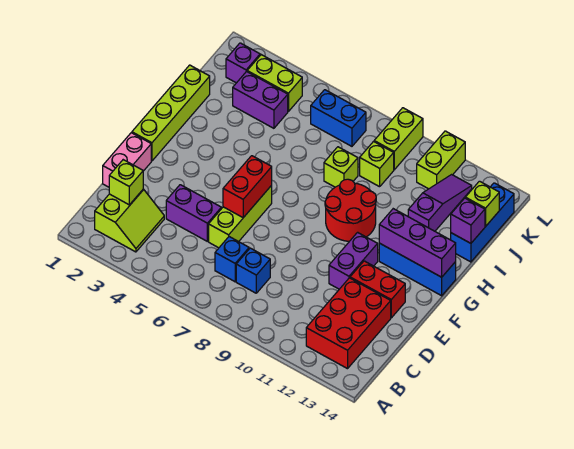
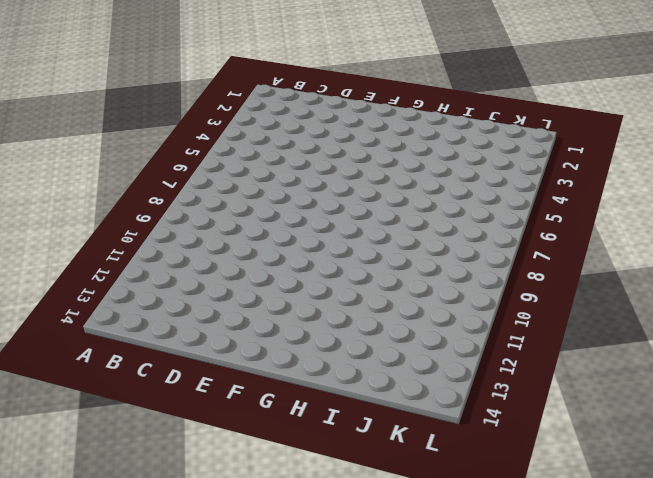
none -> lime slope B2:C3 level 1 top 2
none -> red brick B12:D13 level 1
none -> blue brick C7 level 1

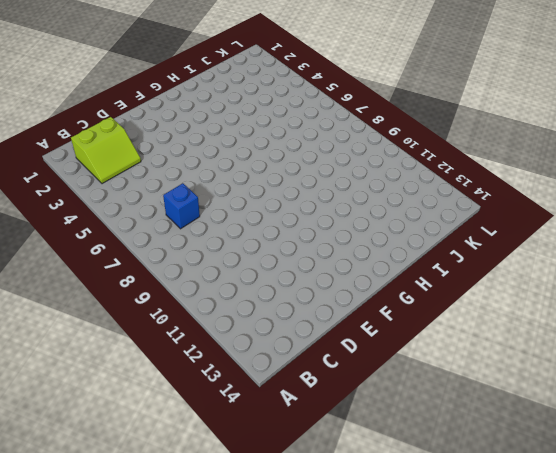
none -> red brick B12:D13 level 1
none -> blue brick C8 level 1
none -> pink brick D1:E1 level 1

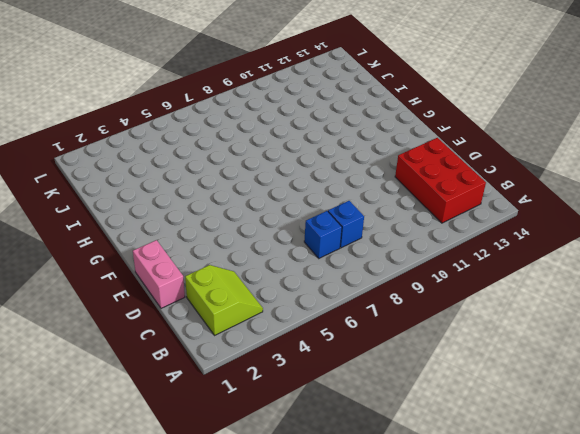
none -> purple brick D4:D5 level 1
none -> lime brick D6:F6 level 1
none -> purple brick E11:F11 level 1

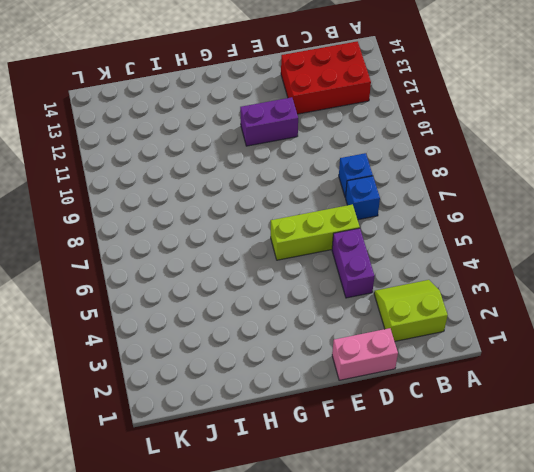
none -> red brick E12:E13 level 1
none -> lime brick F1:I1 level 1
none -> red round brick G9:H10 level 1

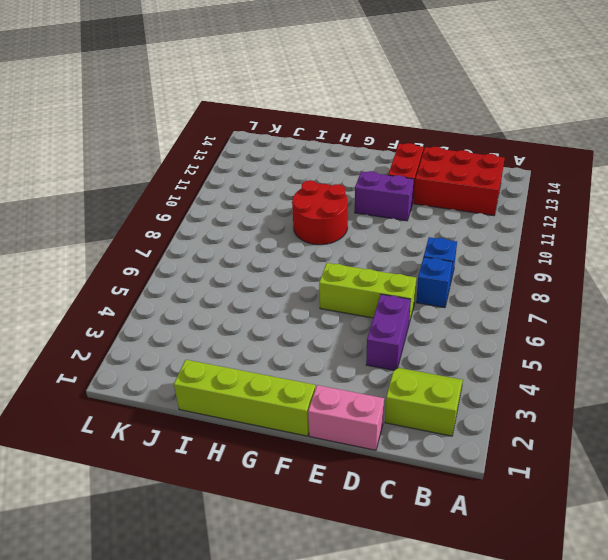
none -> blue brick G12:G14 level 1
none -> lime brick I8 level 1
none -> purple slope I12:K12 level 1 top I

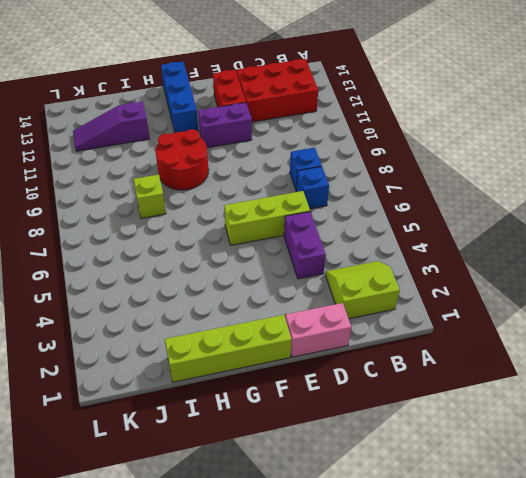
none -> blue brick I14:K14 level 1
none -> purple brick J3:J4 level 1
none -> lime brick J9 level 1

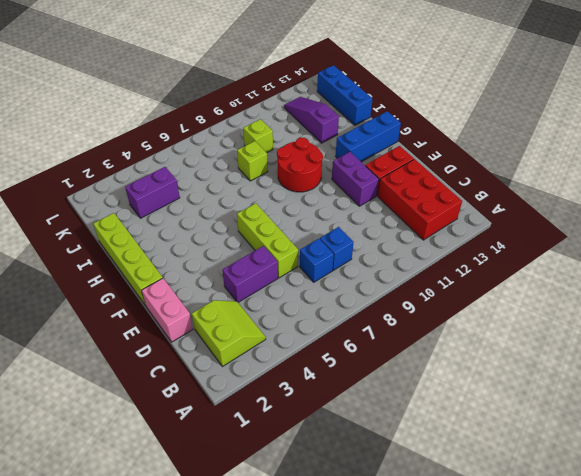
none -> purple brick K2 level 1
none -> lime brick K3:K4 level 1
none -> blue brick K6:K7 level 1

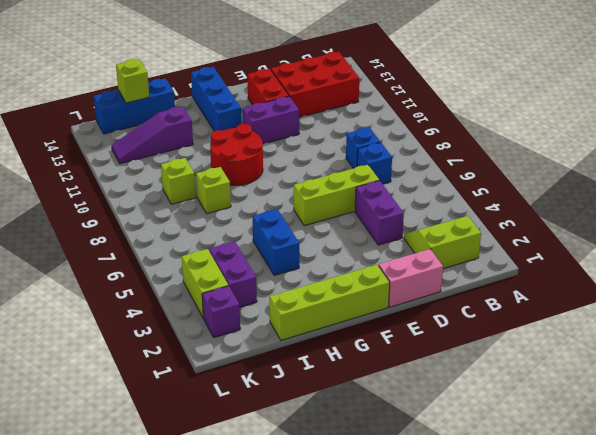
blue brick H4:H5 level 1 -> blue brick K6:K7 level 1
none -> lime brick K9:L9 level 1
none -> lime brick K11:L11 level 1
none -> lime brick C2 level 2

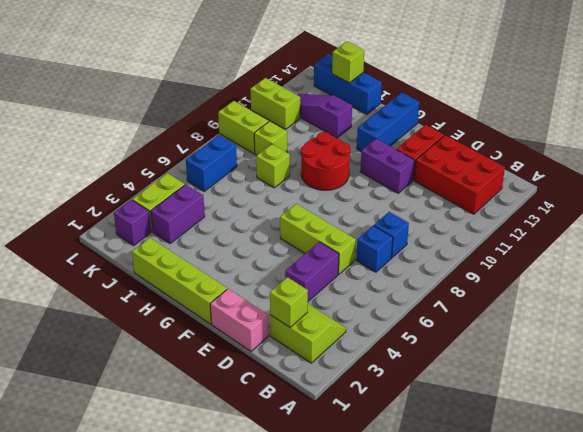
none -> red brick E6:F6 level 2
none -> purple brick G12:G14 level 2
none -> purple brick I14 level 2

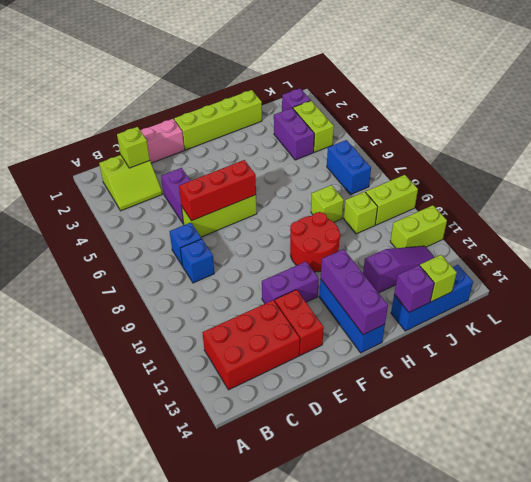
red brick D6:F6 level 2 -> red brick E6:F6 level 2

